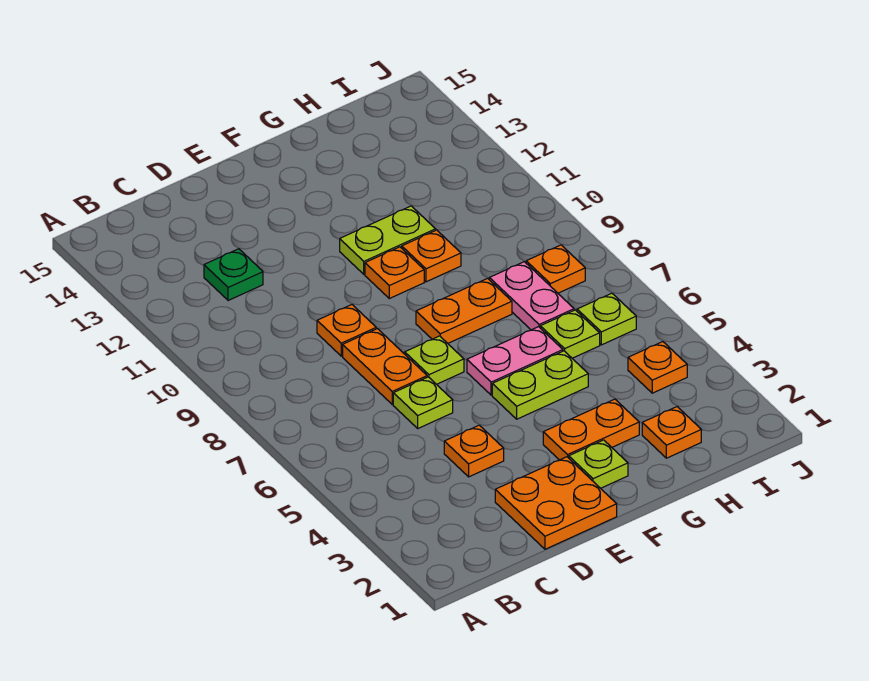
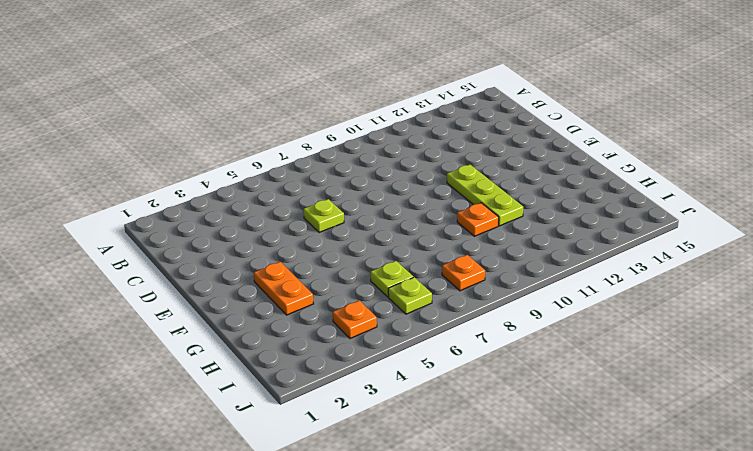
lime plate E11:G11 level 1 -> lime plate F11:G11 level 1
none -> green plate C12 level 1
none -> orange plate D1:E2 level 1
none -> orange plate D4 level 1

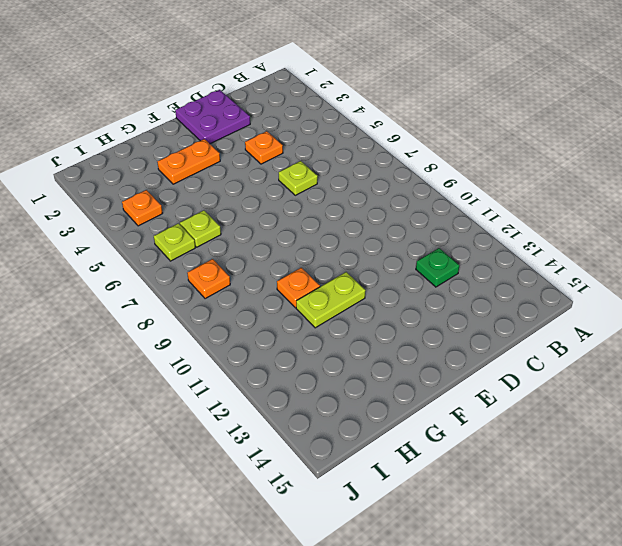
purple plate D1:E2 level 1 -> orange plate D1:E2 level 1
none -> orange plate D7:D8 level 1
none -> orange plate D9 level 1
none -> lime plate E7 level 1

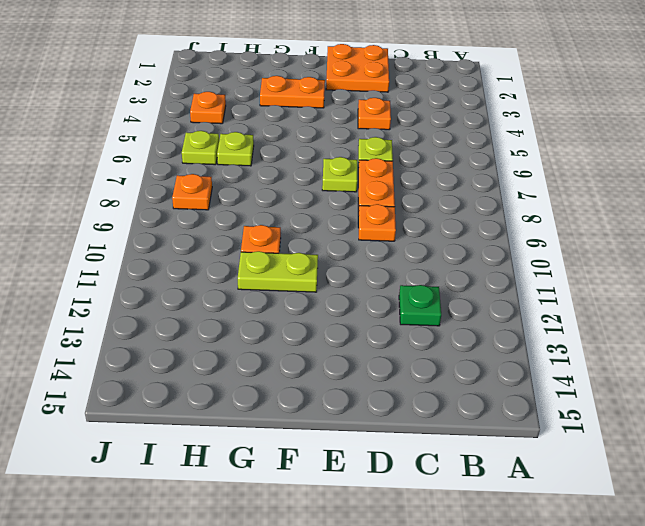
none -> lime plate F2 level 1
none -> lime plate F5:G5 level 1
none -> pink plate F6:G6 level 1

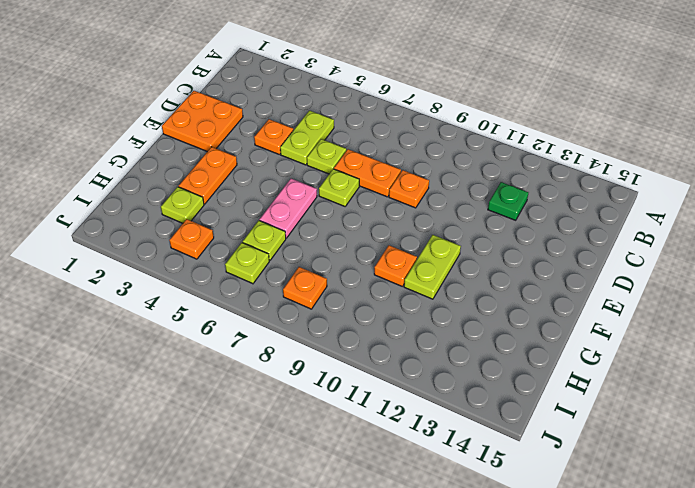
lime plate C5:D5 level 1 -> lime plate F5:G5 level 1
lime plate H3 level 1 -> lime plate F2 level 1
none -> orange plate F8:G8 level 1
none -> orange plate F10 level 1
none -> orange plate H2 level 1

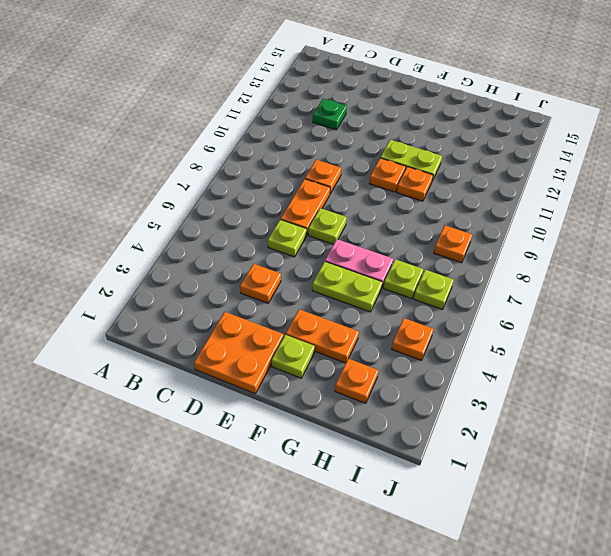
none -> orange plate F8:G8 level 1
none -> pink plate H7:H8 level 1

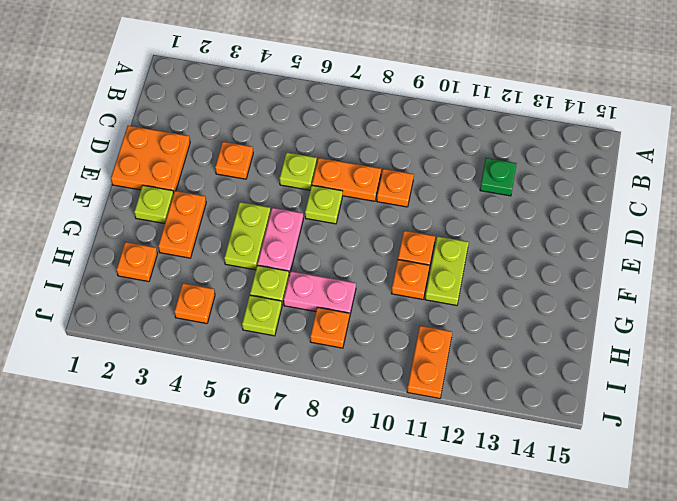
orange plate I11:J11 level 1 -> orange plate F8:G8 level 1

